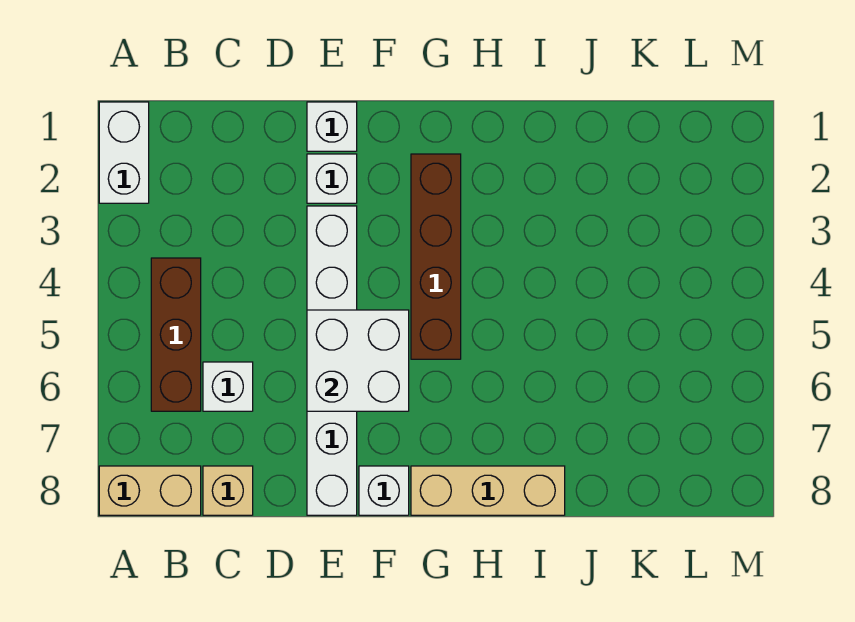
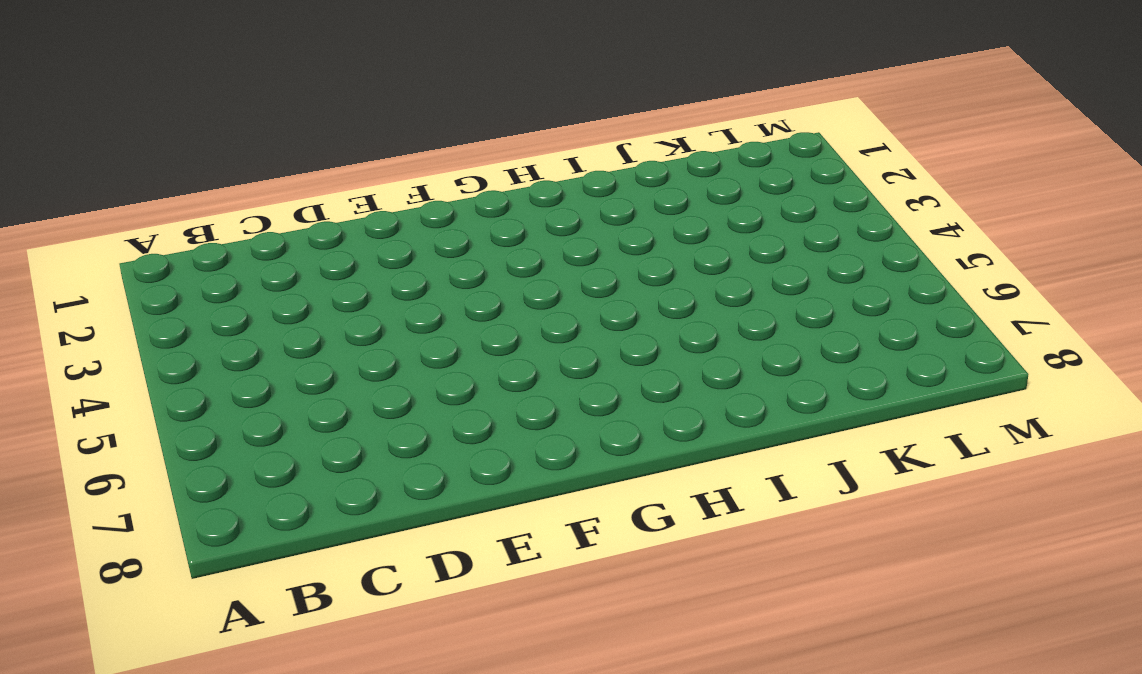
none -> white brick A1:A2 level 1
none -> tan brick A8:B8 level 1
none -> brown brick B4:B6 level 1

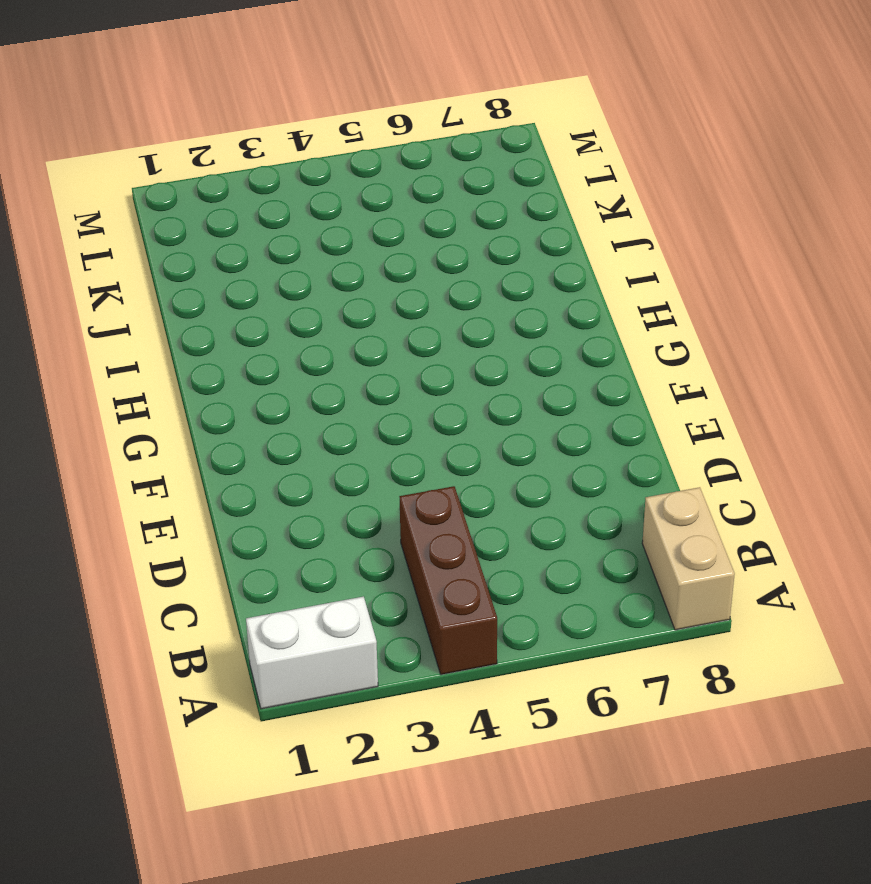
brown brick A4:C4 level 1 -> brown brick B4:B6 level 1
none -> white brick C6 level 1
none -> tan brick C8 level 1
none -> white brick E1 level 1

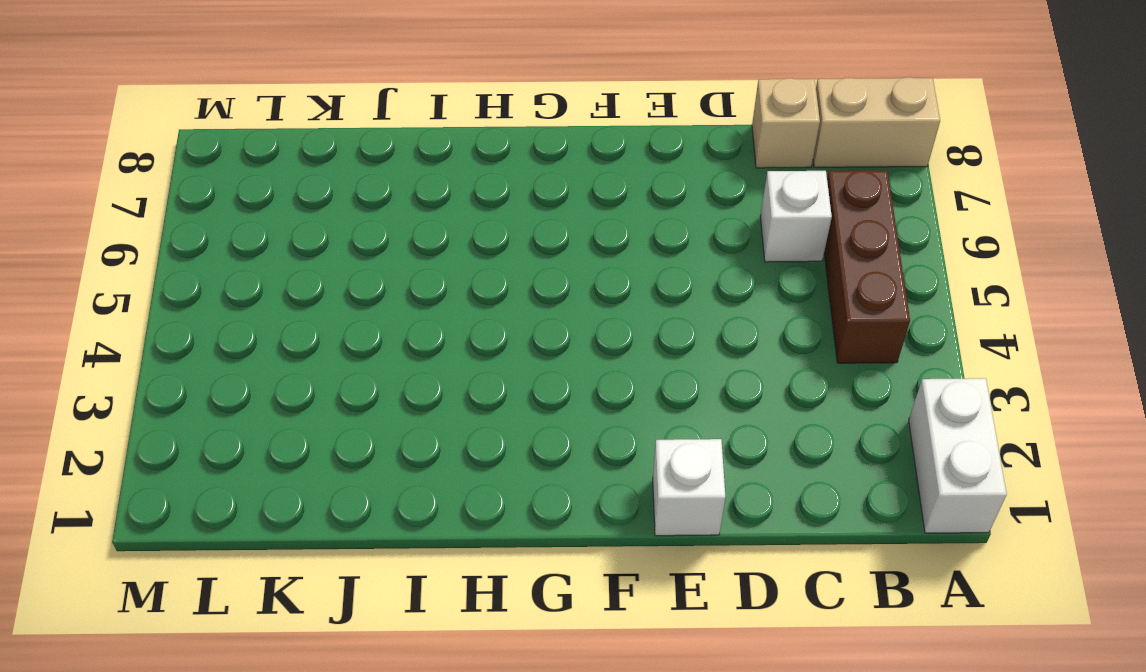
none -> white brick E2 level 1
none -> white brick E3:E8 level 1
none -> white brick F8 level 1

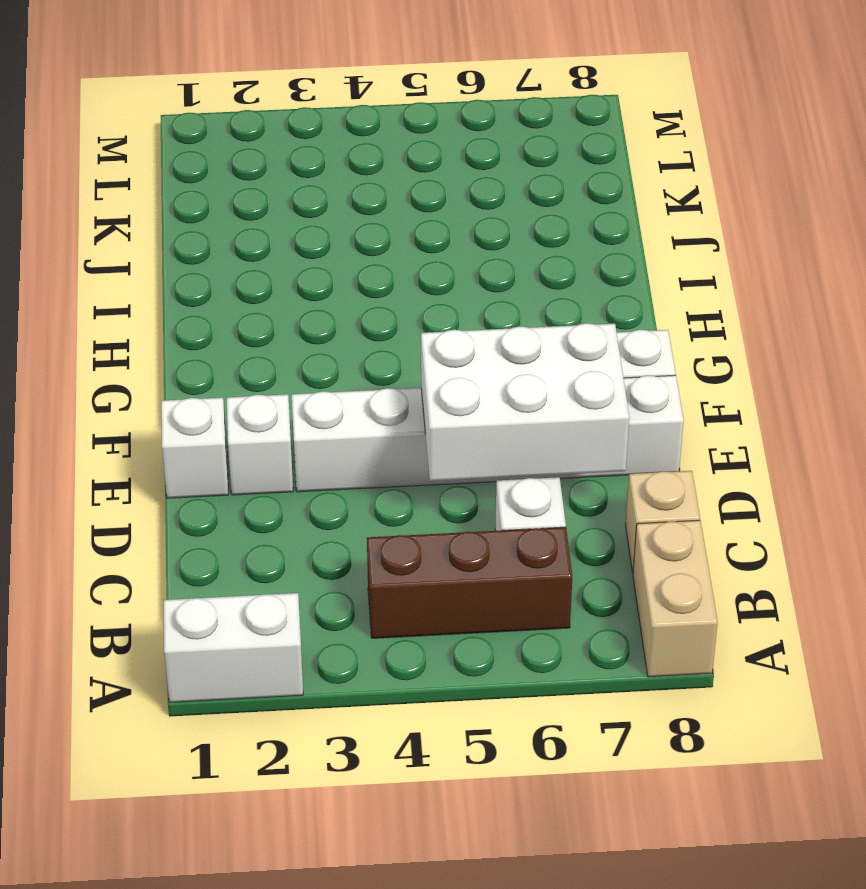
white brick D5:E7 level 2 -> white brick E5:F6 level 2
none -> brown brick G2:G5 level 1
none -> tan brick G8:I8 level 1

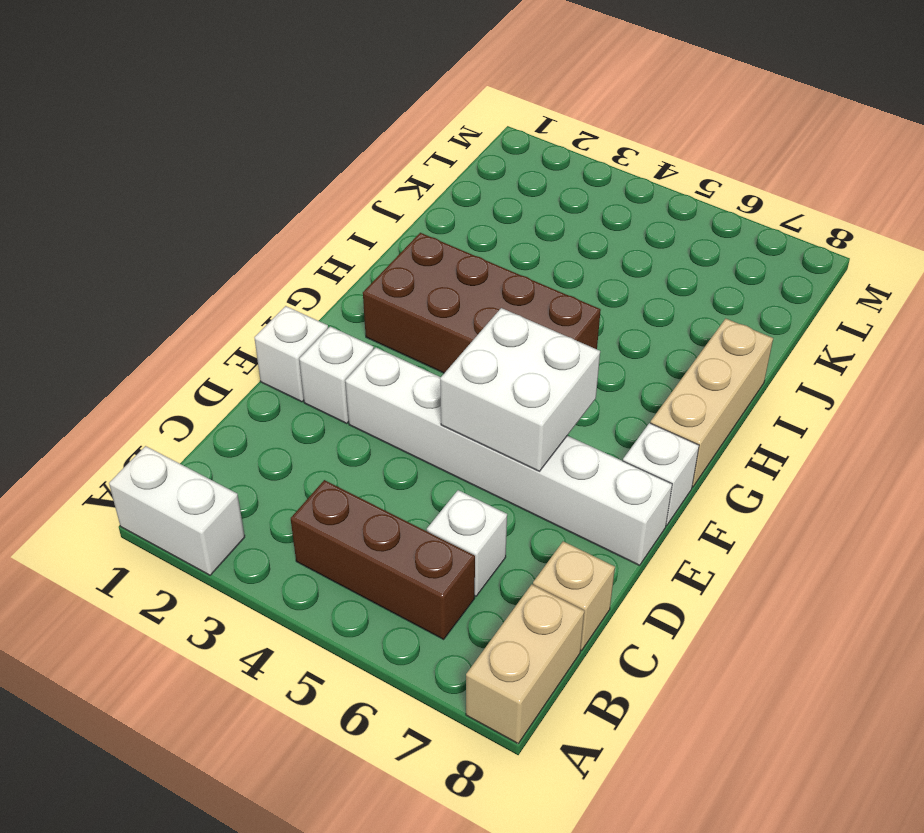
brown brick G2:H5 level 1 -> brown brick G2:G5 level 1

